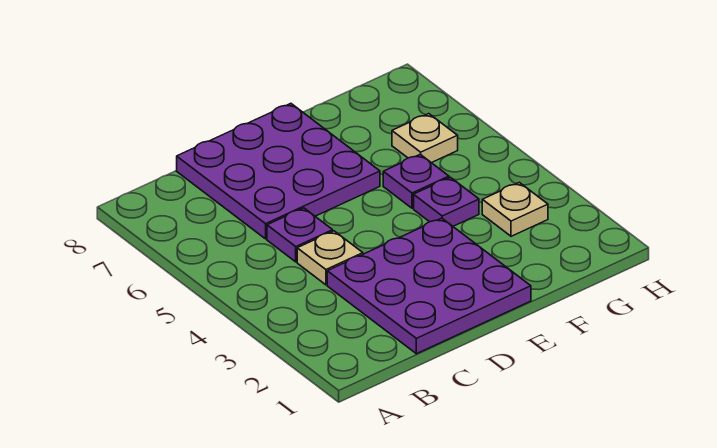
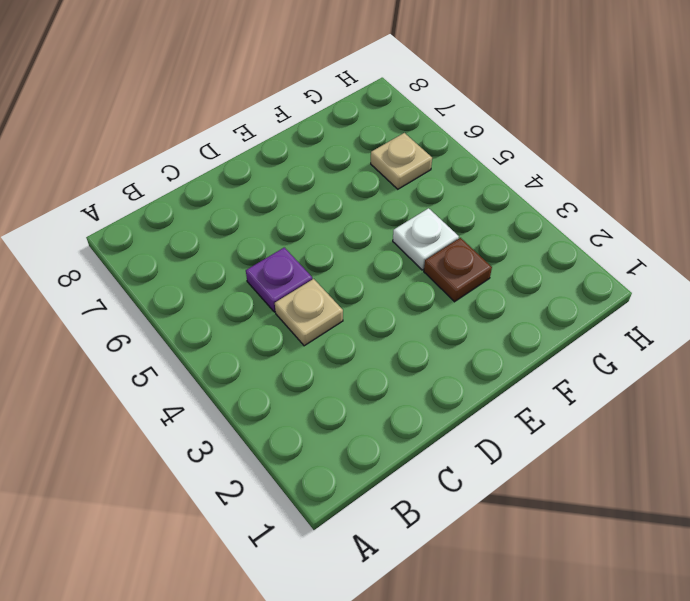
brown plate F3 level 1 -> none
white plate F4 level 1 -> purple plate F4 level 1
none -> purple plate C1:E3 level 1
none -> purple plate C6:E8 level 1

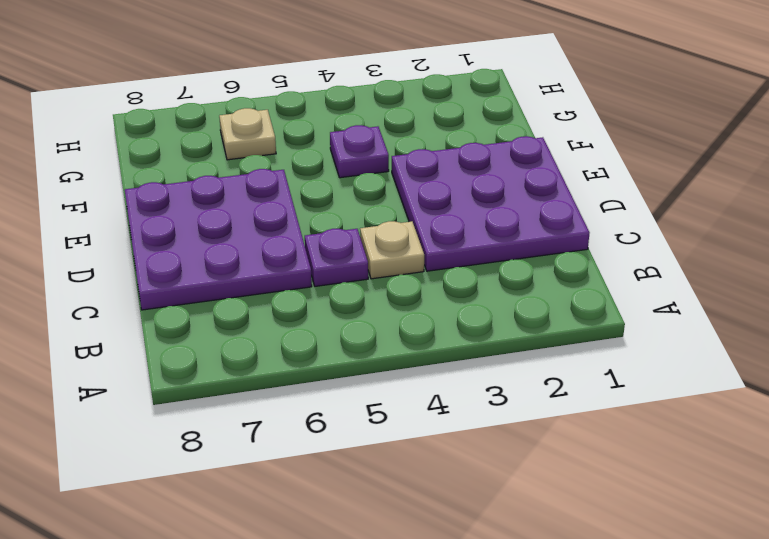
none -> purple plate F5 level 1
none -> tan plate G3 level 1

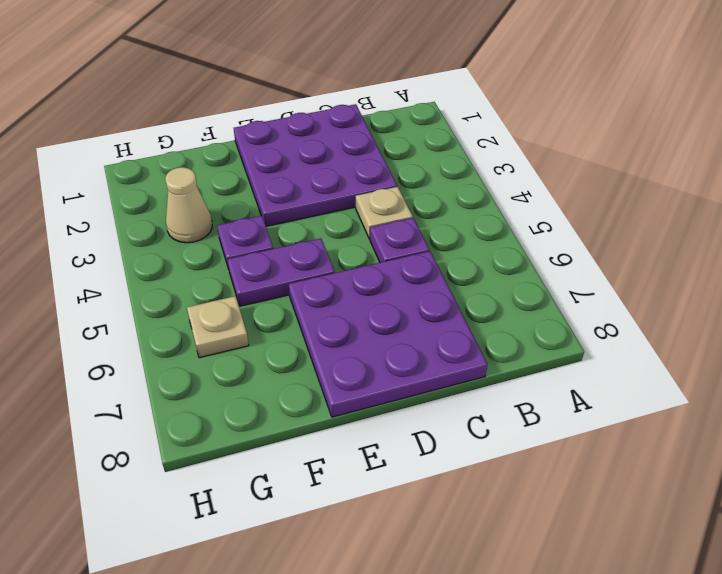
purple plate E5:F5 level 1 -> purple plate F5 level 1
tan cone G3 level 1 -> tan plate G3 level 1

